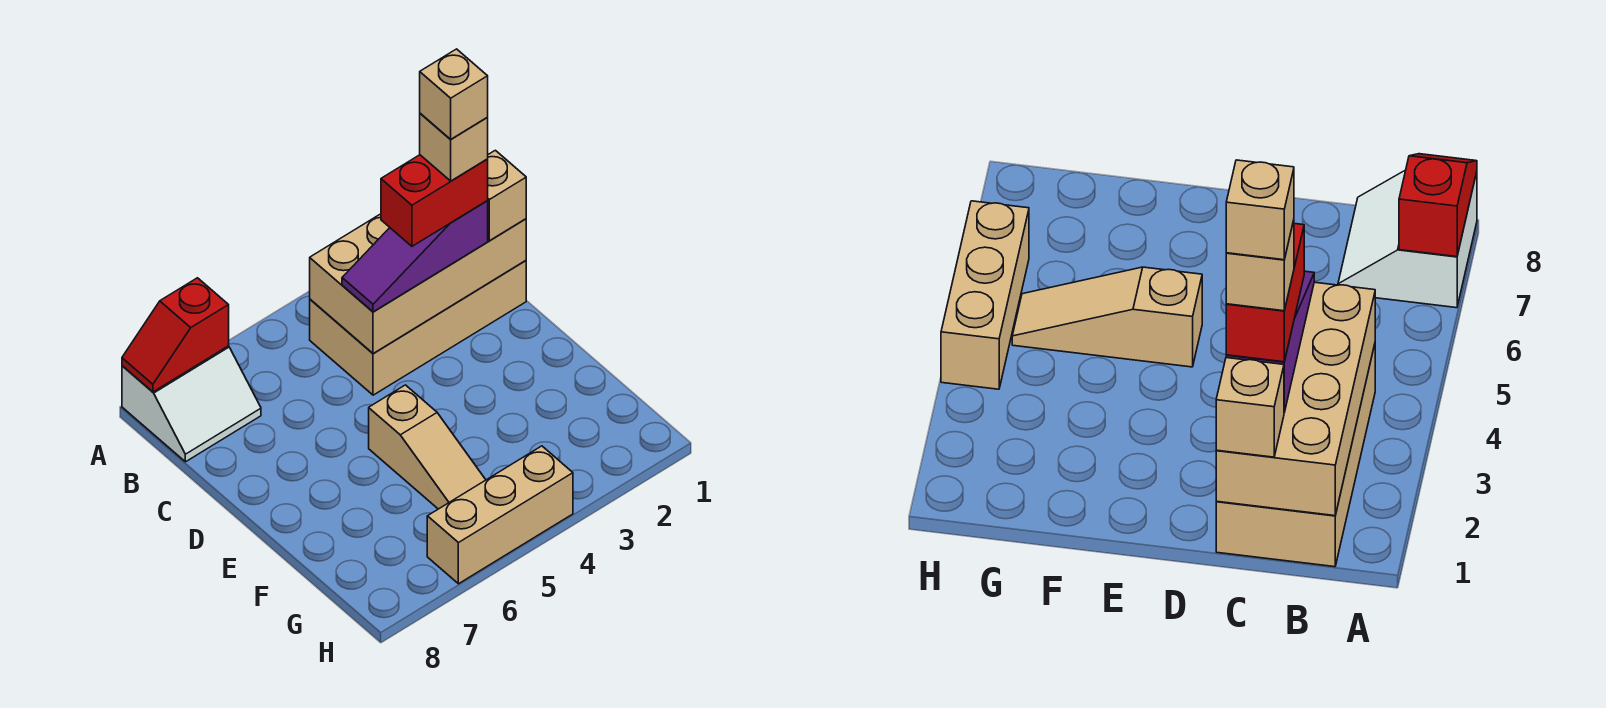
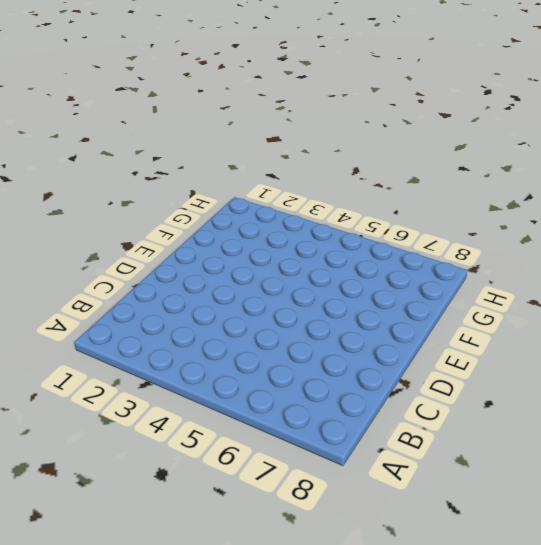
none -> white slope A7:B8 level 1 top A
none -> tan brick B1:C4 level 1

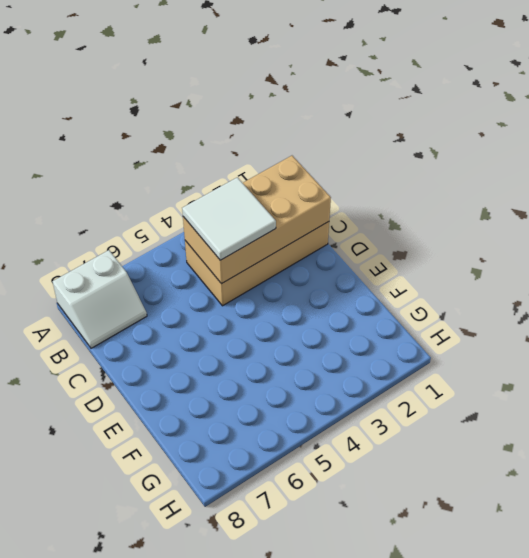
white tile B3:C4 level 3 -> purple slope C2:C4 level 3 top 2
none -> tan slope E5:G5 level 1 top E
none -> tan brick H4:H6 level 1

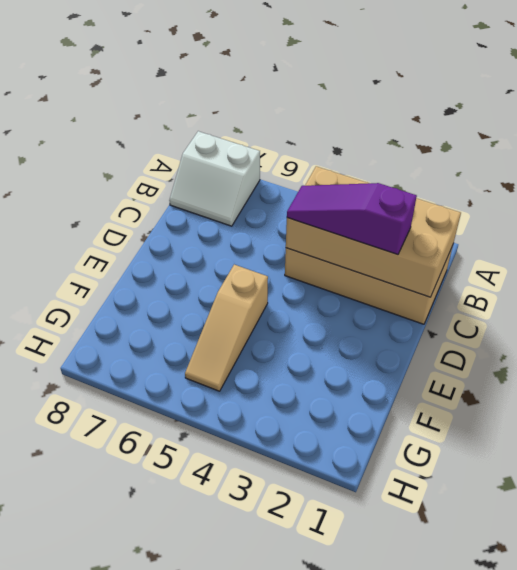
none -> tan brick H4:H6 level 1
none -> red slope A7:A8 level 2 top 7

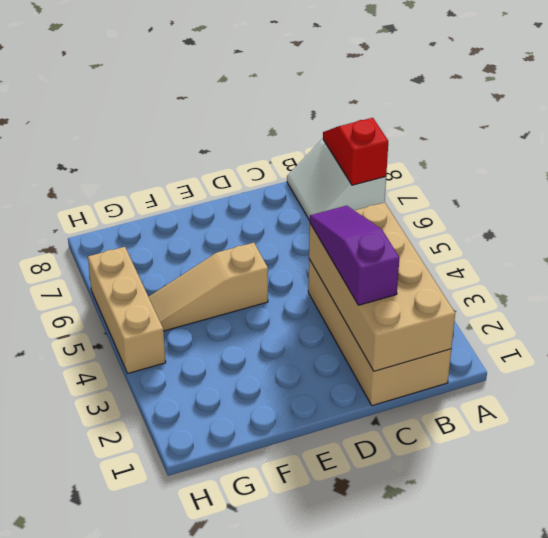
none -> tan brick C1 level 3
none -> red brick C2:C3 level 4

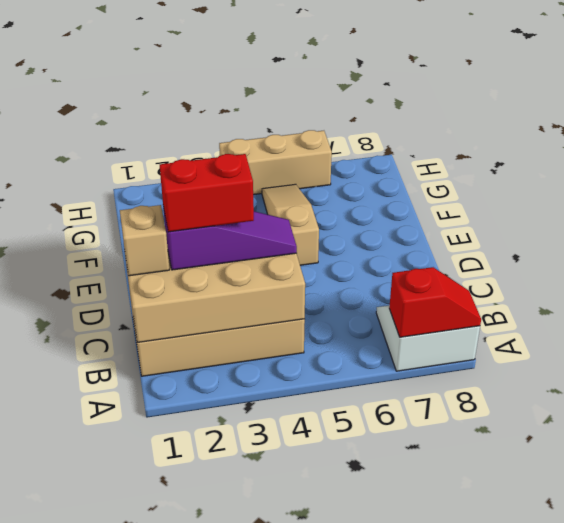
none -> tan brick C2 level 5
none -> tan brick C2 level 6

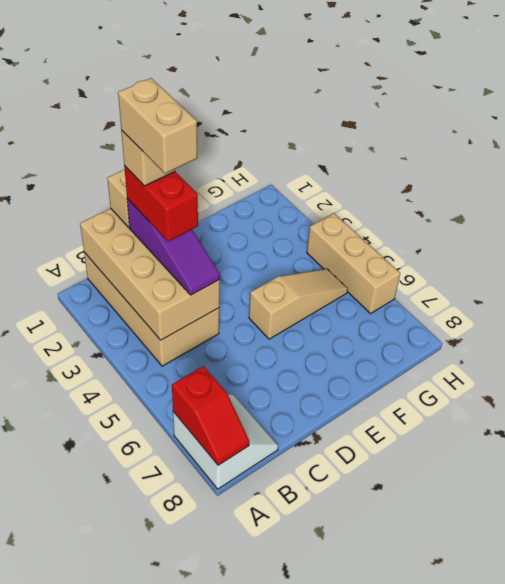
tan brick C2:C3 level 6 -> tan brick C2 level 6

